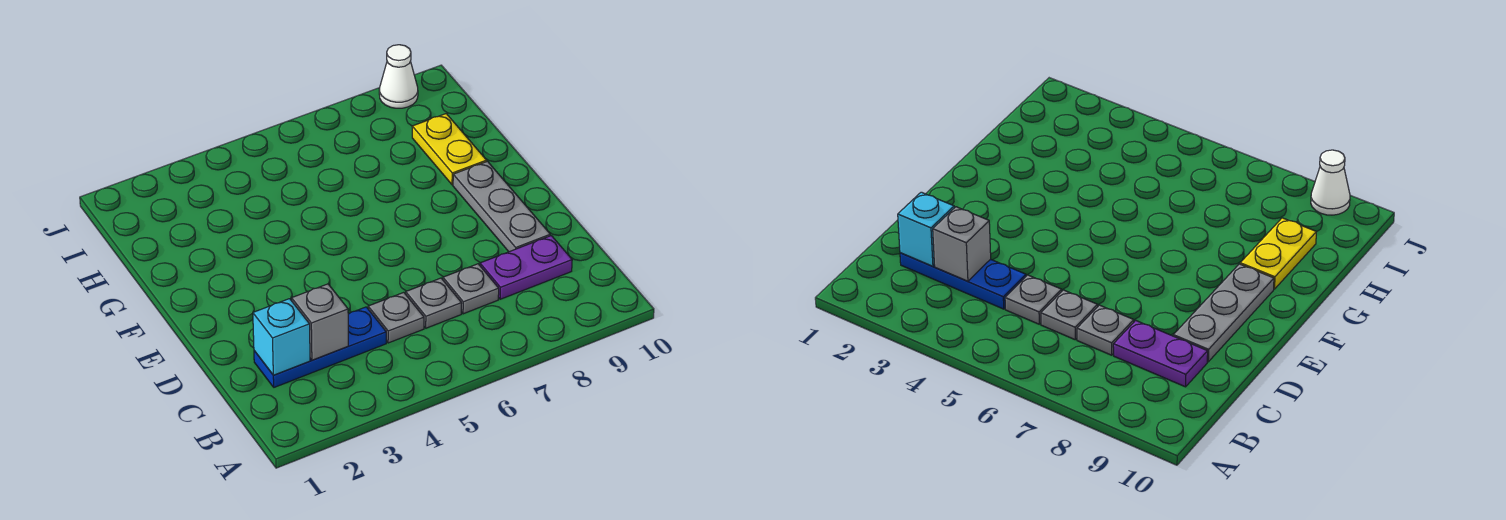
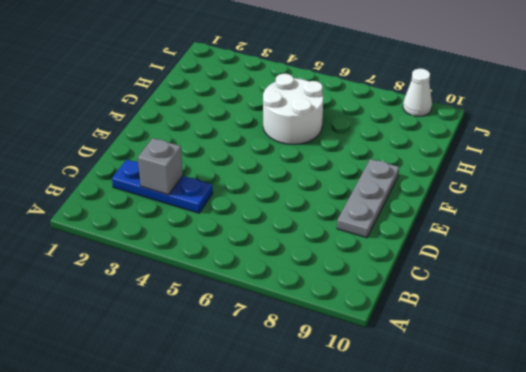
white round brick G5:H6 level 1 -> none
none -> grey plate C5 level 1
none -> grey plate C6 level 1

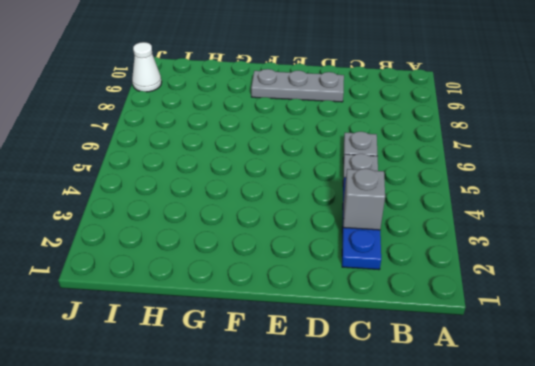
none -> grey plate C7 level 1
none -> purple plate C8:C9 level 1

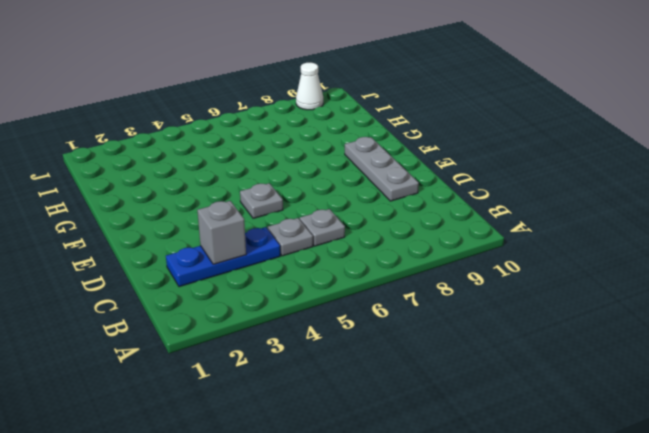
grey plate E5 level 1 -> grey plate C7 level 1
none -> purple plate C8:C9 level 1
none -> yellow plate G9:H9 level 1

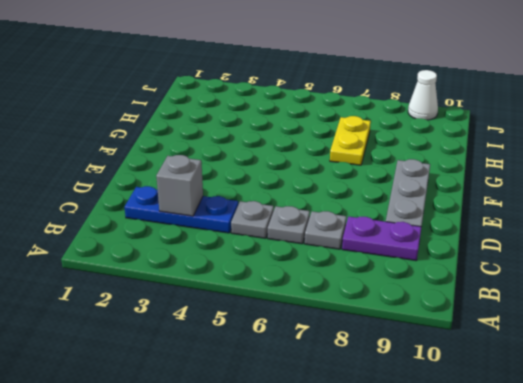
yellow plate G7:H7 level 1 -> yellow plate G9:H9 level 1
none -> cyan brick C2 level 2

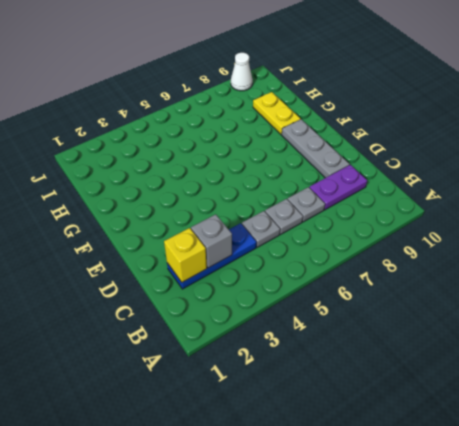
yellow brick C2 level 2 -> cyan brick C2 level 2

